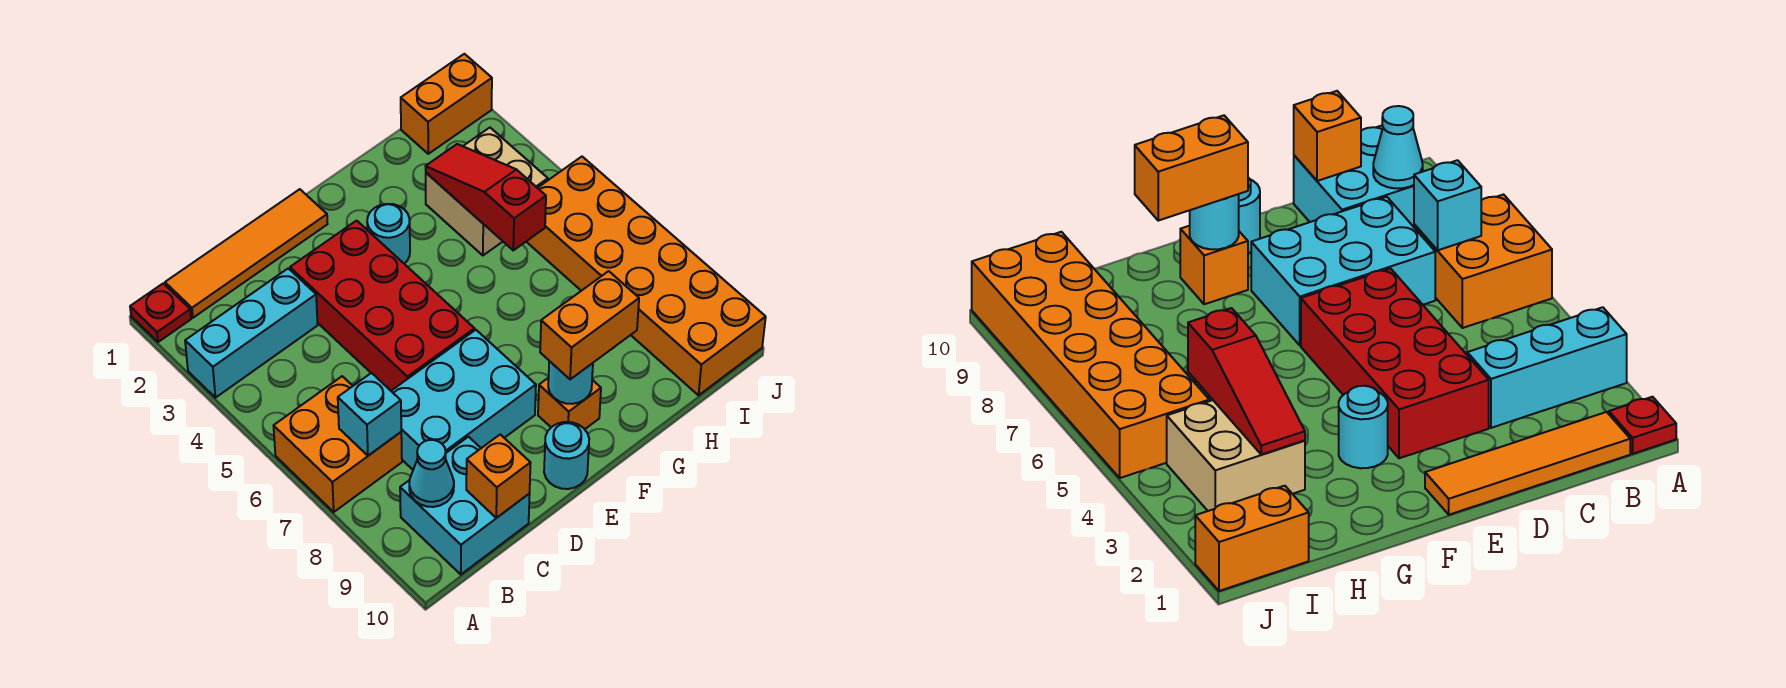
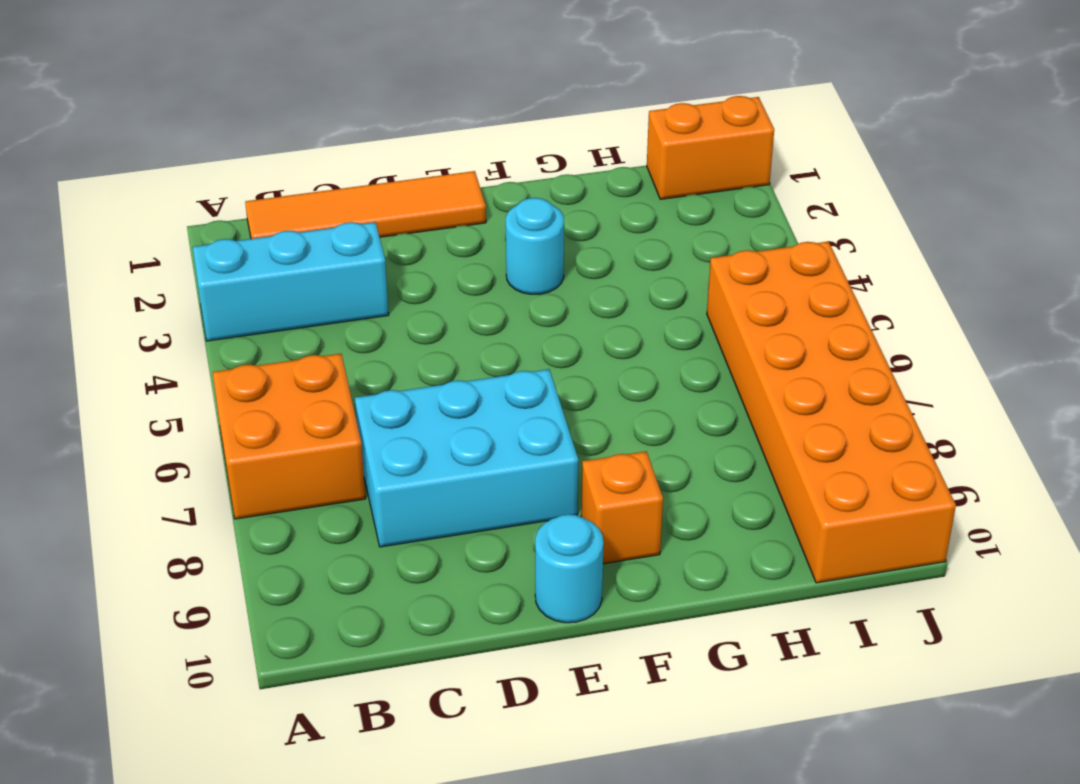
none -> red plate A1 level 1
none -> cyan brick B9:C10 level 1
none -> red brick D3:E6 level 1

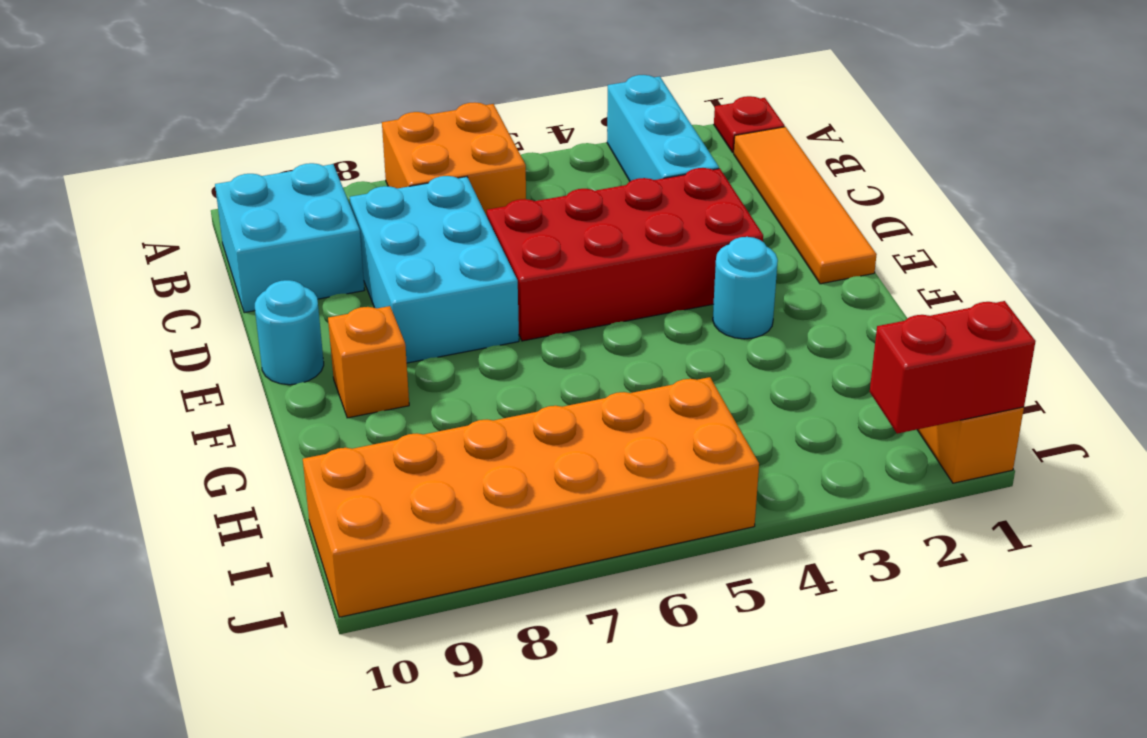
red brick J1:J2 level 2 -> none
none -> tan brick H3:I4 level 1
none -> cyan brick B7 level 2
none -> cyan cone B9 level 2

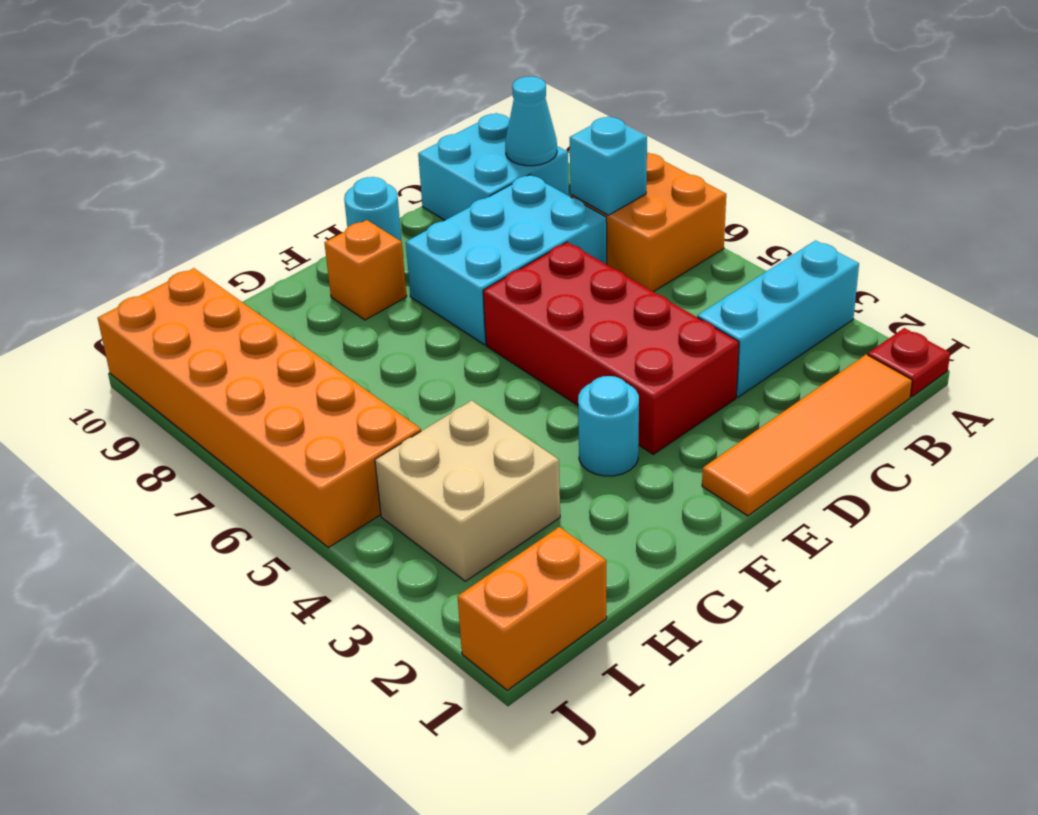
none -> orange brick C10 level 2
none -> cyan round brick F9 level 2
none -> red slope H3:H5 level 2 top 5

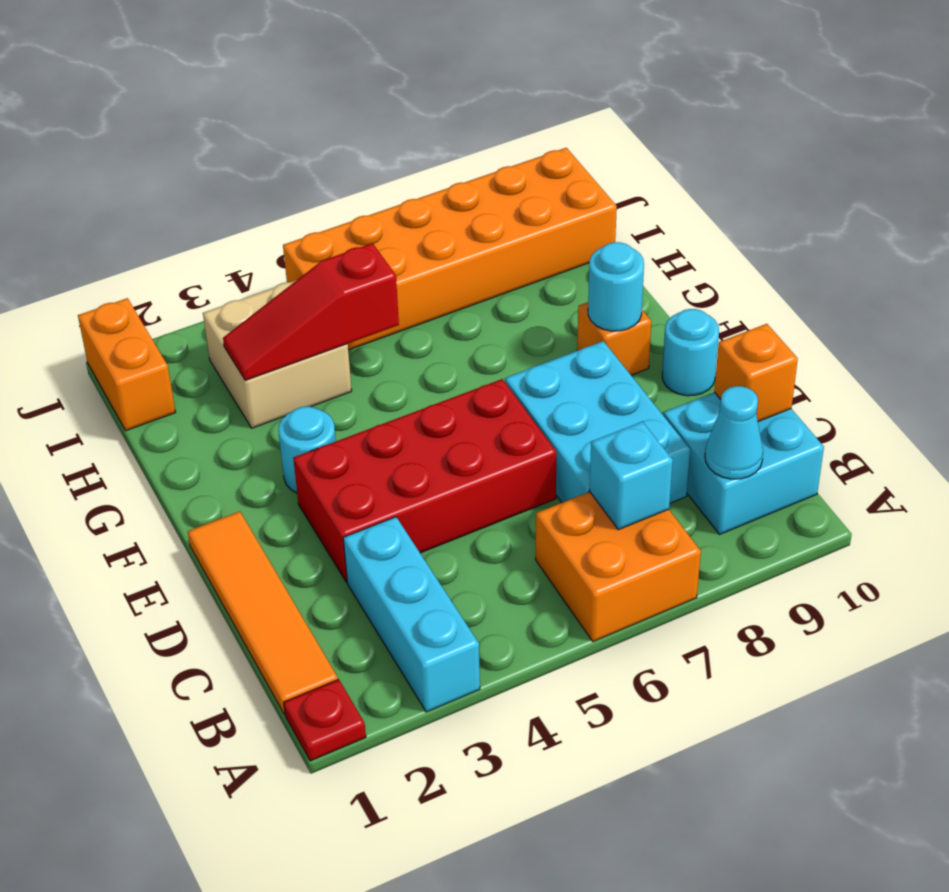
none -> orange brick F9:G9 level 3

